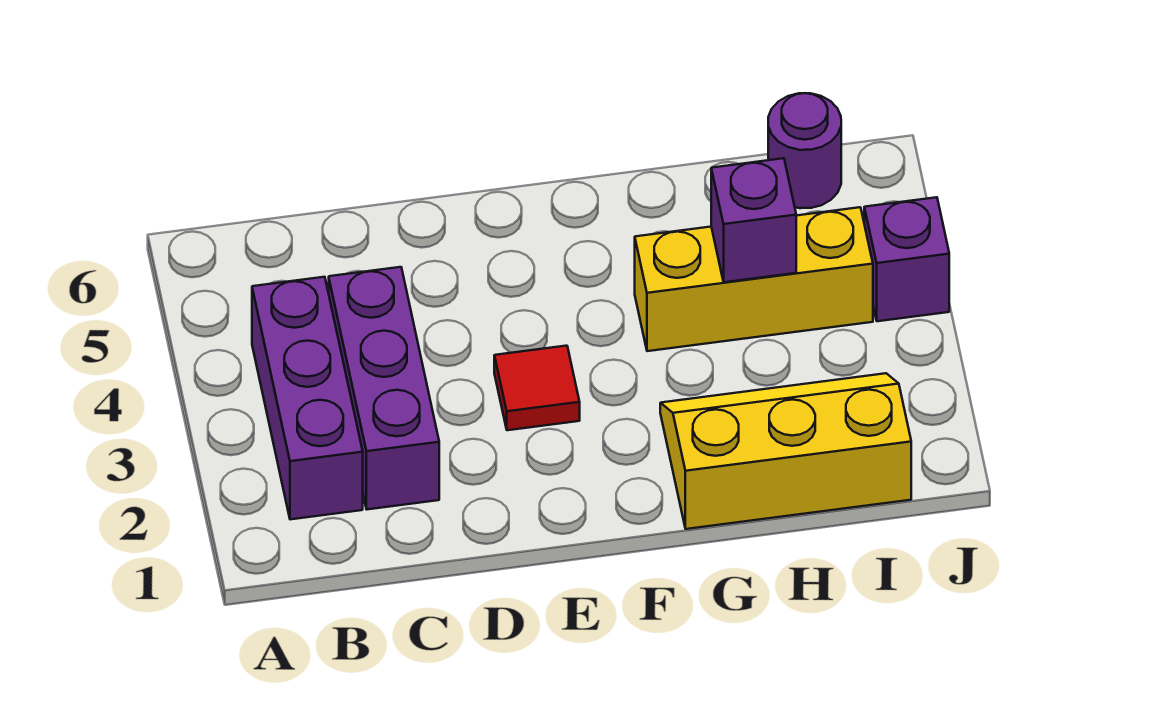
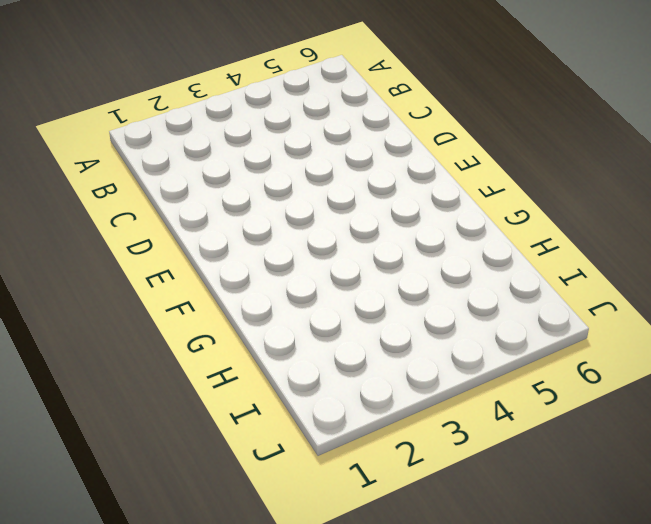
none -> purple brick B2:B4 level 1
none -> purple brick C2:C4 level 1

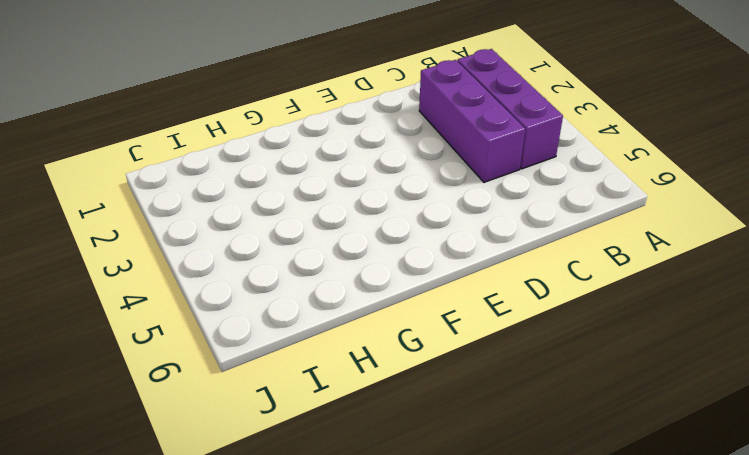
none -> red tile E3 level 1
none -> yellow slope G1:I2 level 1 top 1

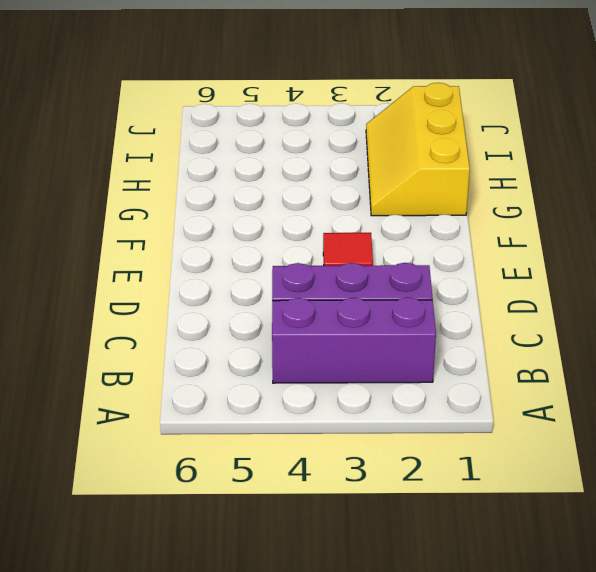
none -> yellow brick G4:I4 level 1
none -> purple round brick I6 level 1

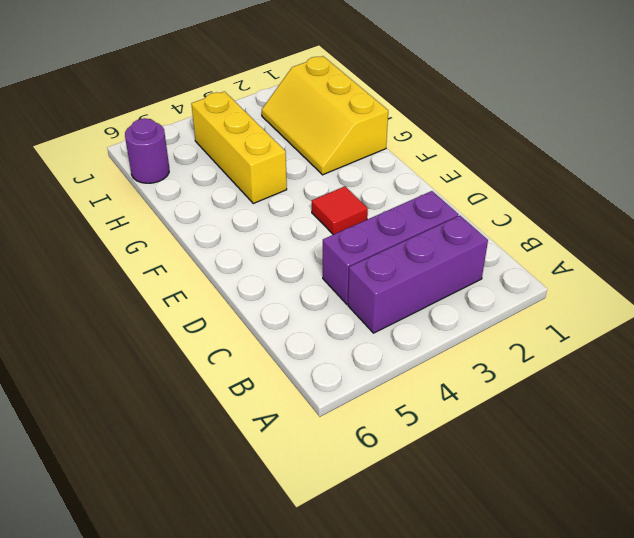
none -> purple brick J4 level 1
none -> purple brick H4 level 2

